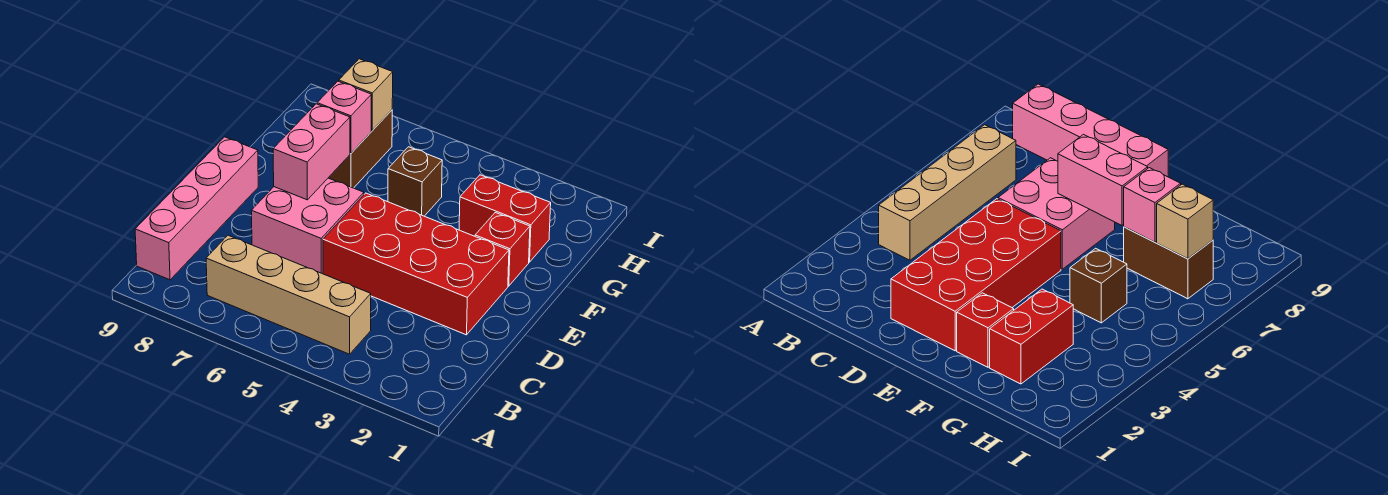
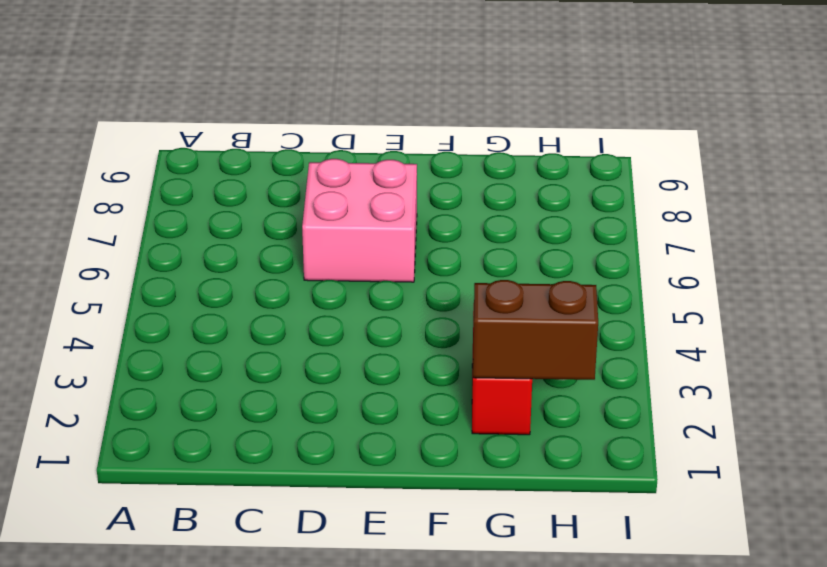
brown brick G2:H2 level 2 -> brown brick G7:H7 level 1
none -> tan brick B4:B7 level 1
none -> pink brick B9:E9 level 1

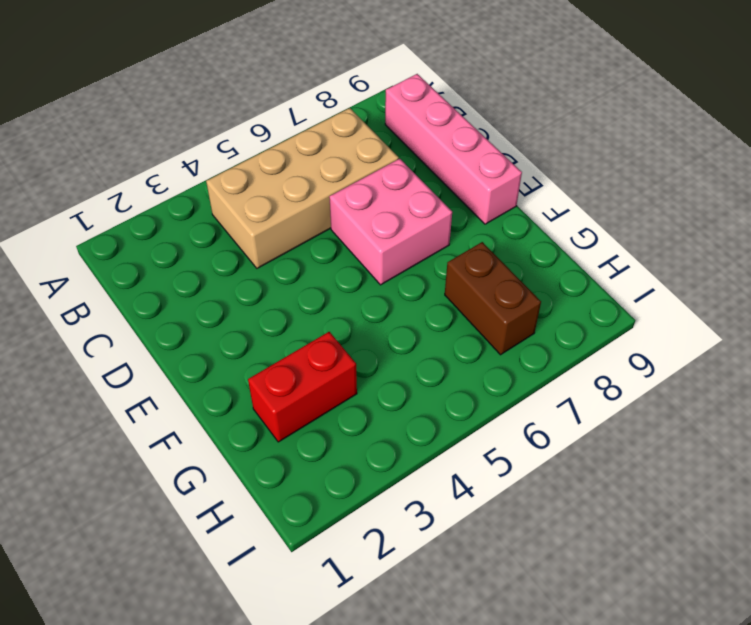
tan brick B4:C7 level 1 -> tan brick B4:B7 level 1
none -> red brick D2:E5 level 1
none -> red brick F2 level 1

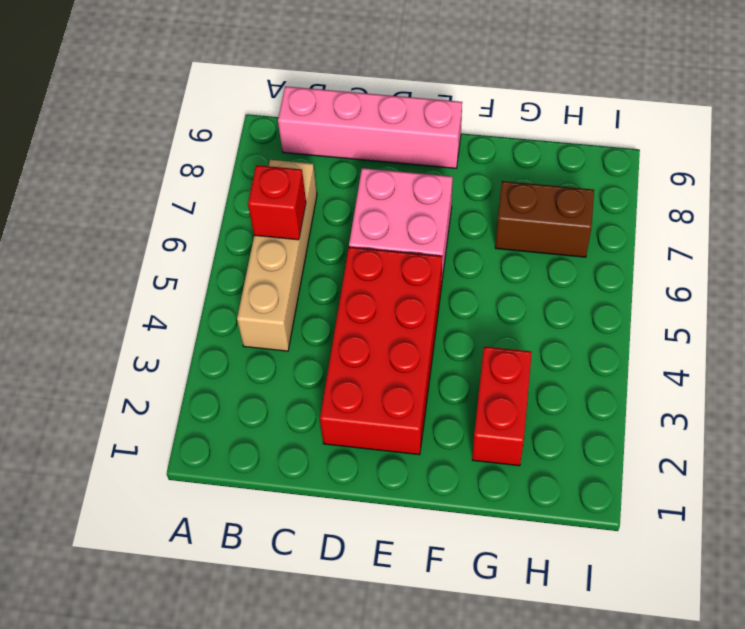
red brick B6 level 2 -> red brick F2 level 1
none -> brown brick G5 level 1
none -> pink brick E7:F7 level 2

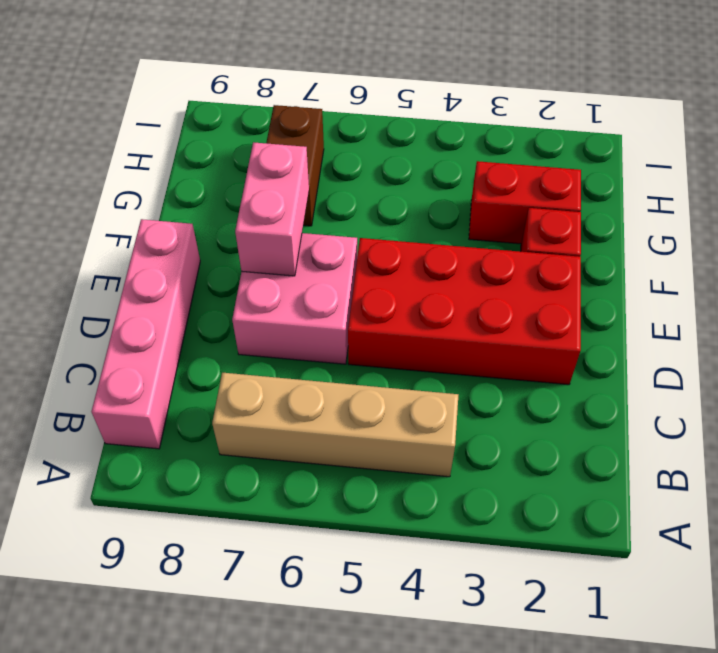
none -> brown brick G5 level 1
none -> pink brick G7 level 2

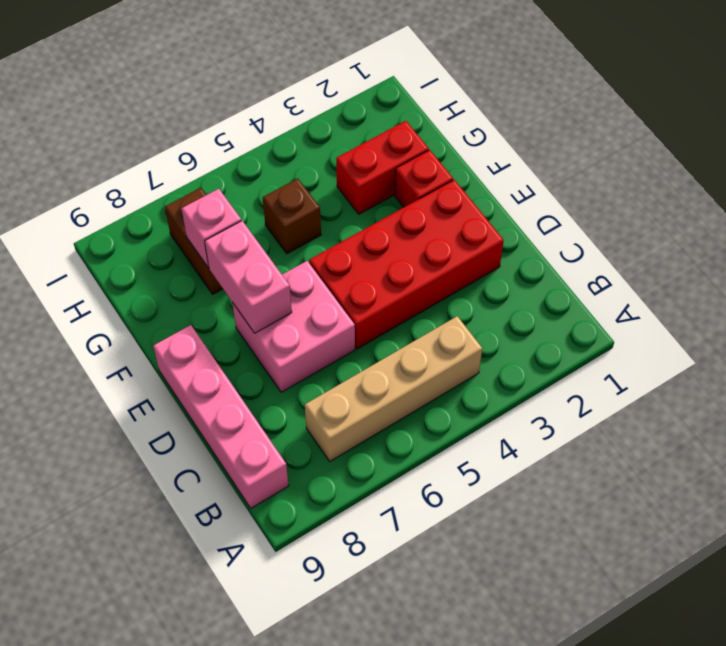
none -> tan brick H7 level 2

